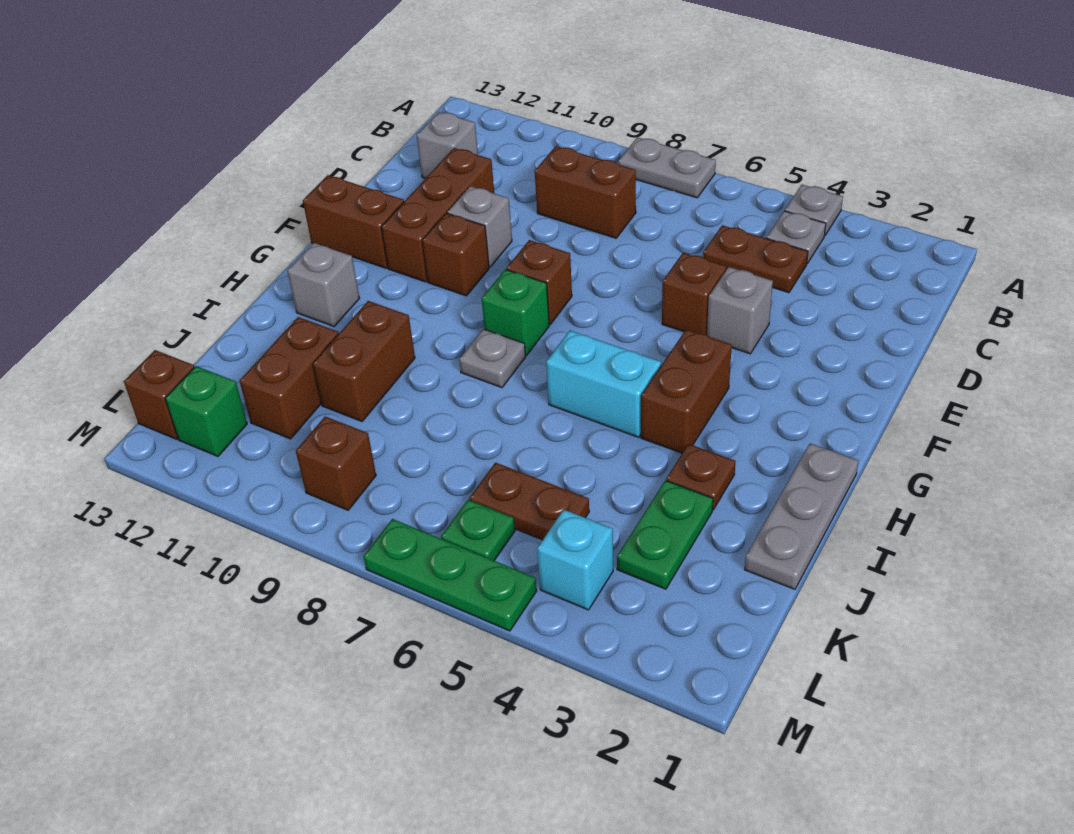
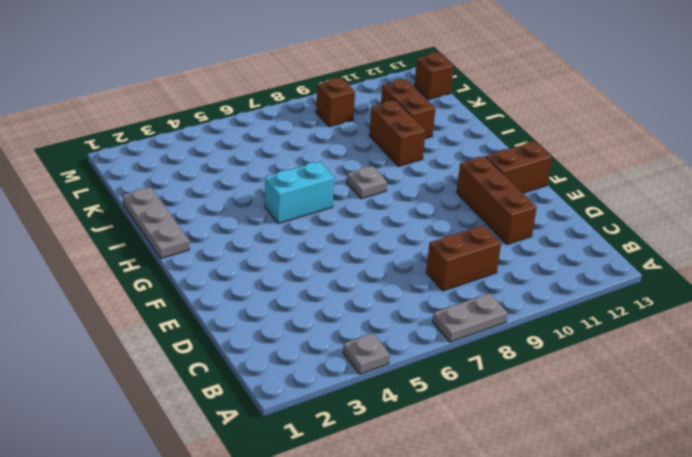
none -> grey plate B4 level 1
none -> brown plate C4:C5 level 1
none -> grey brick C12 level 1
none -> grey brick E4 level 1

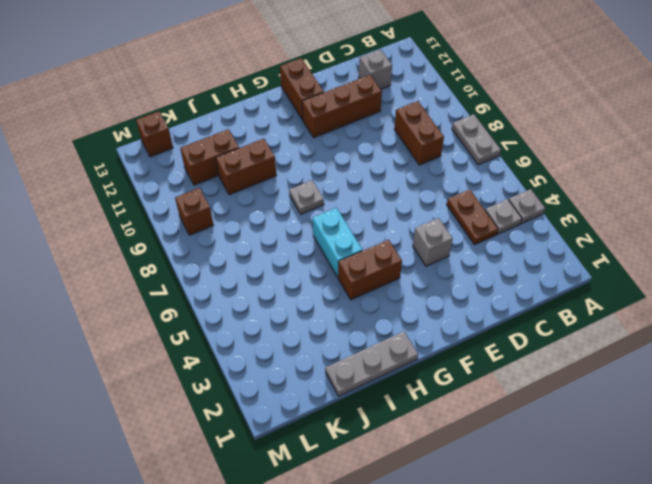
none -> brown brick E5 level 1
none -> grey brick E10 level 1
none -> brown brick F8 level 1
none -> brown brick F10 level 1

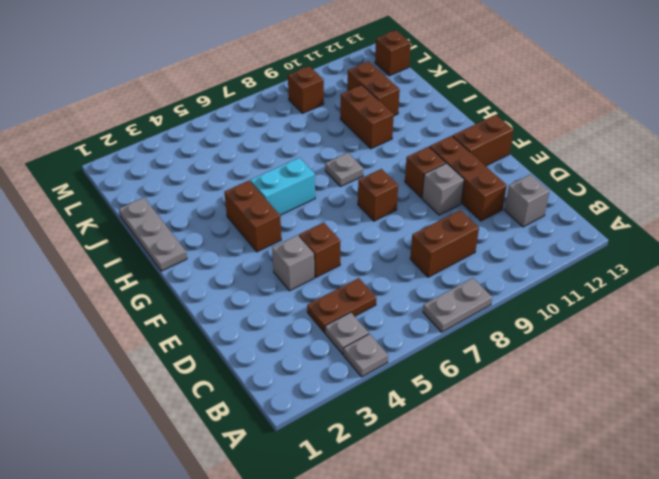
none -> green brick G8 level 1
none -> grey brick H12 level 1
none -> brown plate I3 level 1
none -> green plate J3:K3 level 1

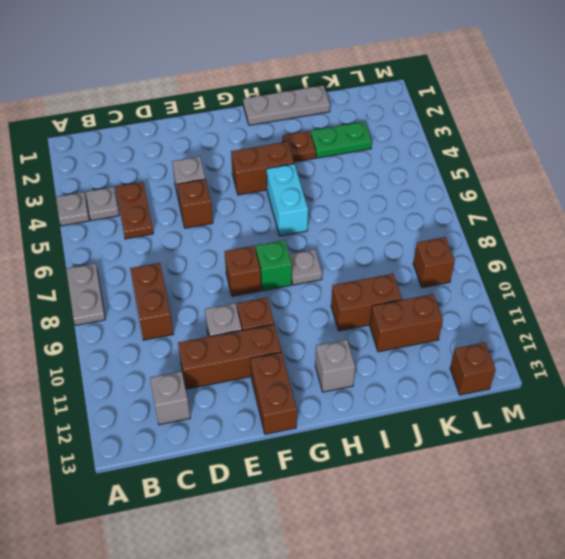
none -> brown plate K5:K6 level 1
none -> cyan brick L4 level 1
none -> green plate L6 level 1
none -> green brick L12 level 1

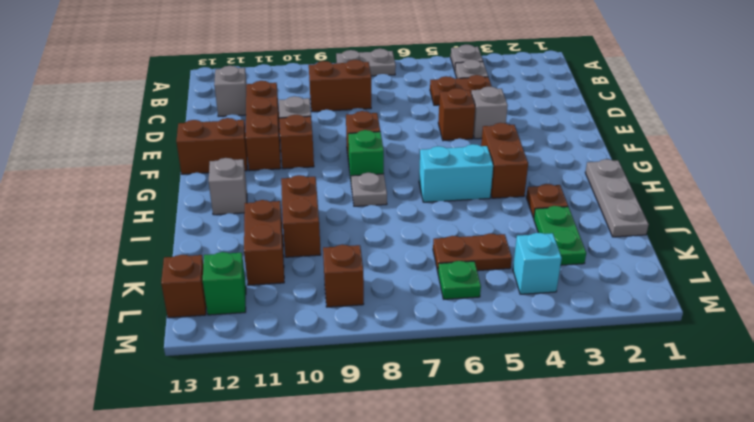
none -> green plate M5:M7 level 1

